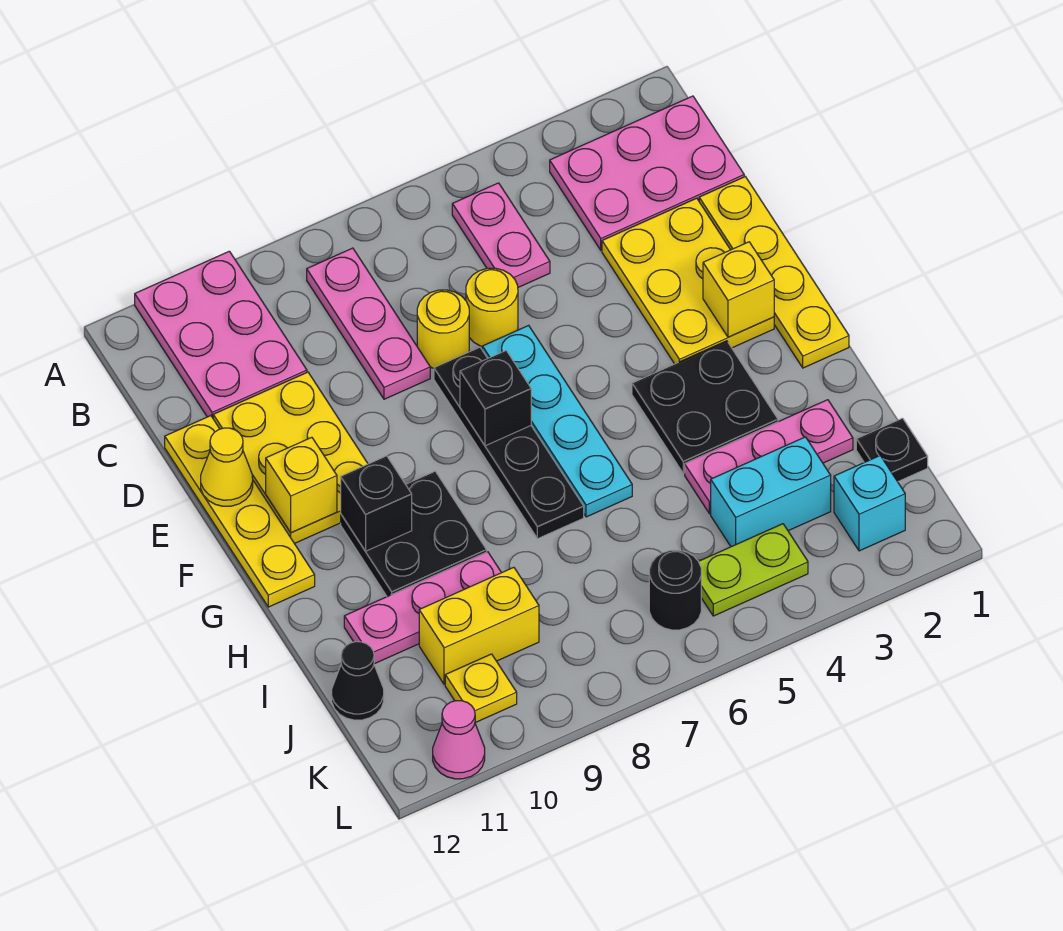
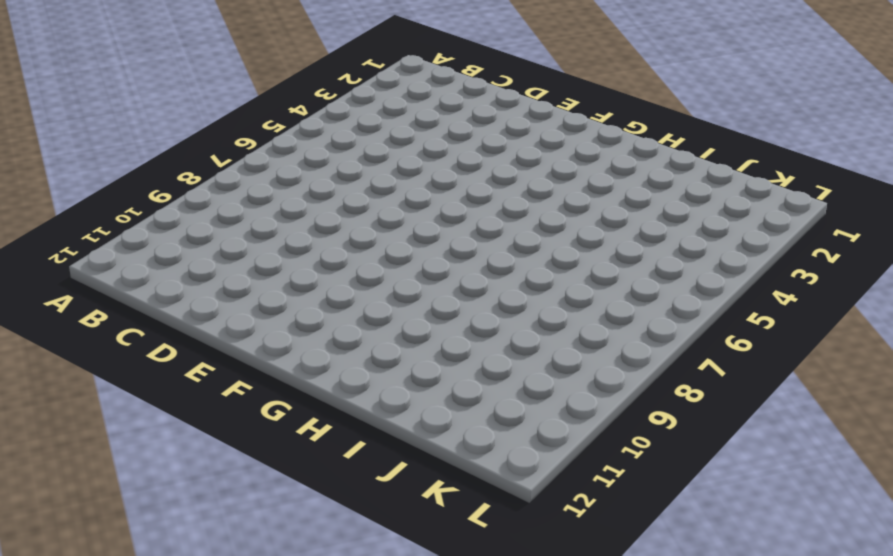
none -> pink plate A10:C11 level 1
none -> pink plate B1:C3 level 1
none -> pink plate B5:C5 level 1
none -> pink plate B8:D8 level 1

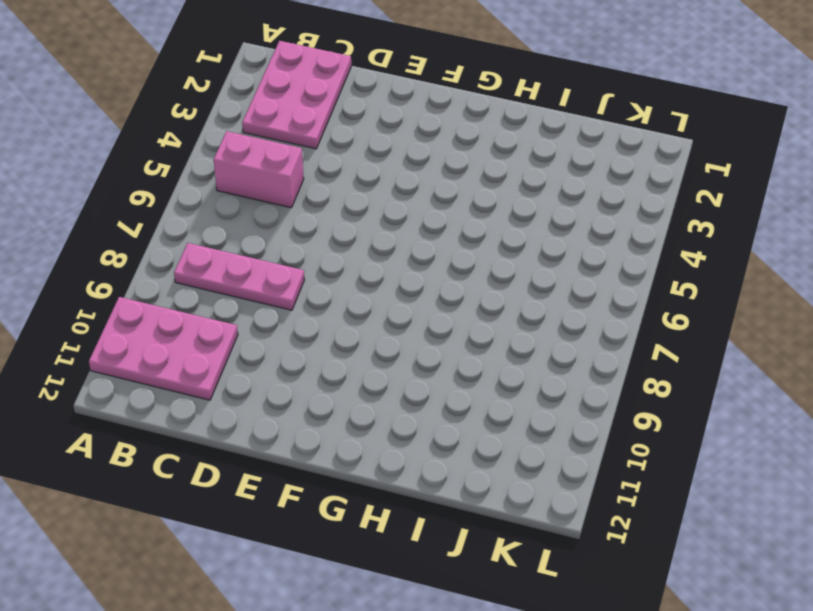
pink brick B5:C5 level 1 -> pink plate B5:C5 level 1
none -> yellow plate D1:G1 level 1
none -> yellow plate D2:F3 level 1
none -> yellow round brick D6 level 1
none -> yellow round brick D7 level 1

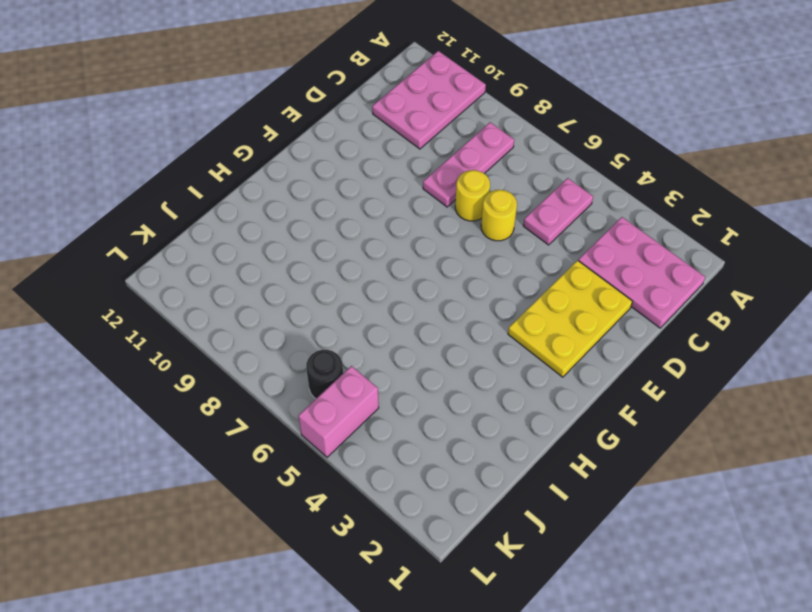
pink brick K5:L5 level 1 -> lime plate K4:K5 level 1
none -> yellow plate D1:G1 level 1
none -> yellow plate D10:F11 level 1
none -> yellow plate D12:G12 level 1
none -> cyan plate E6:H6 level 1

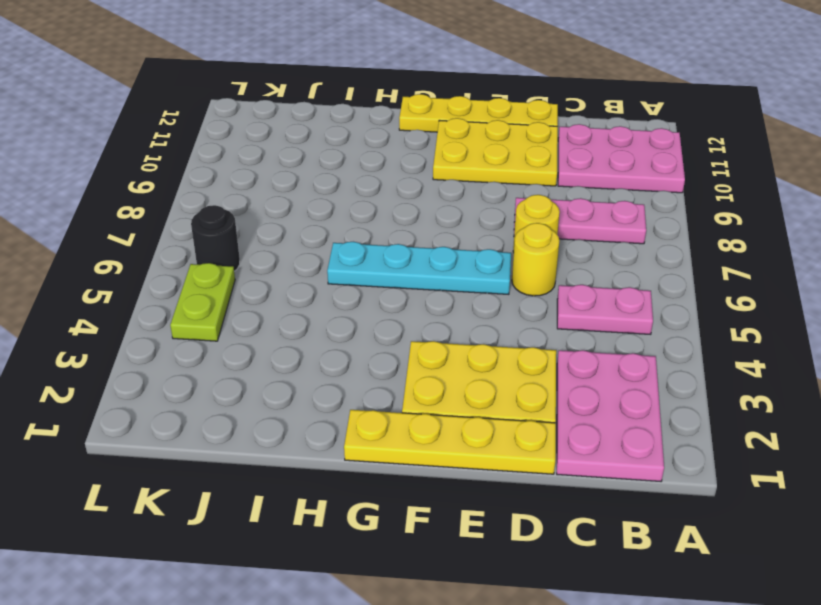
none -> black plate E7:H7 level 1
none -> black plate G3:H4 level 1
none -> black plate G9:H10 level 1
none -> pink plate I2:I4 level 1

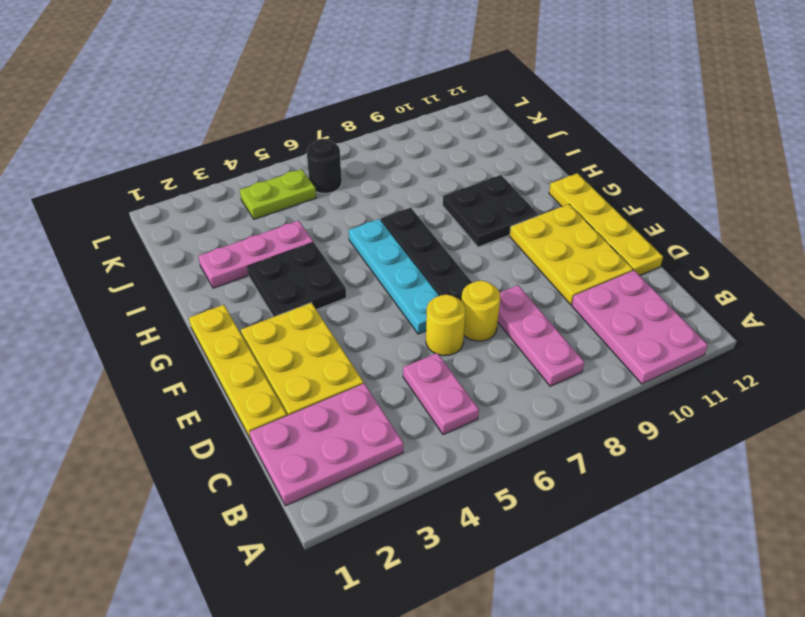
none -> pink plate I9:I11 level 1
none -> black plate J1 level 1
none -> cyan brick J3:J4 level 1
none -> yellow brick J9:J10 level 1

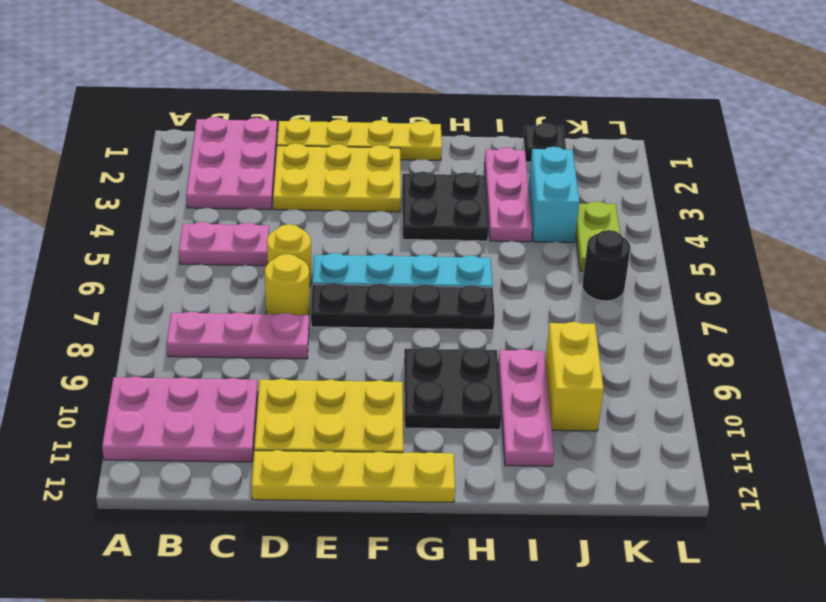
none -> black cone J12 level 1
none -> cyan brick K2 level 1
none -> yellow plate K10 level 1
none -> pink cone L11 level 1

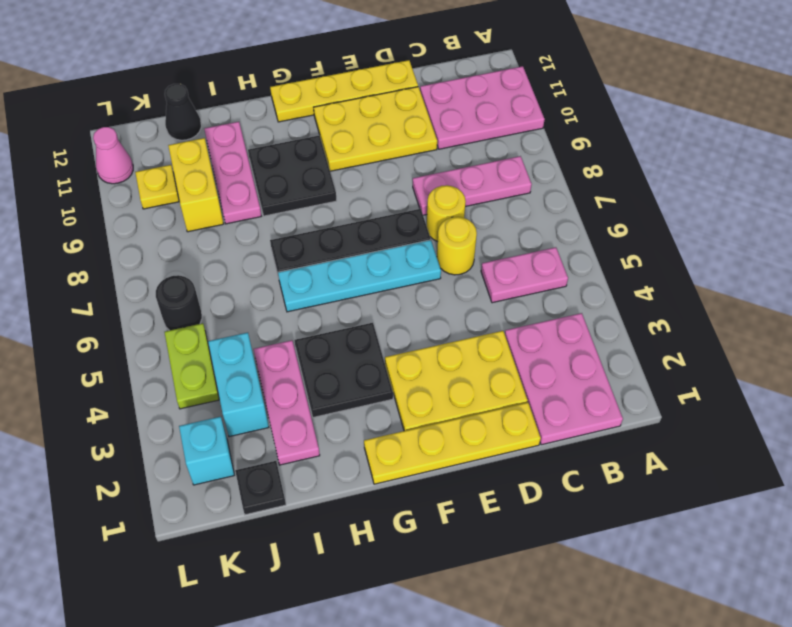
none -> yellow cone E12 level 2
none -> yellow brick F2 level 2
none -> black brick F7 level 2
none -> yellow brick F11 level 2

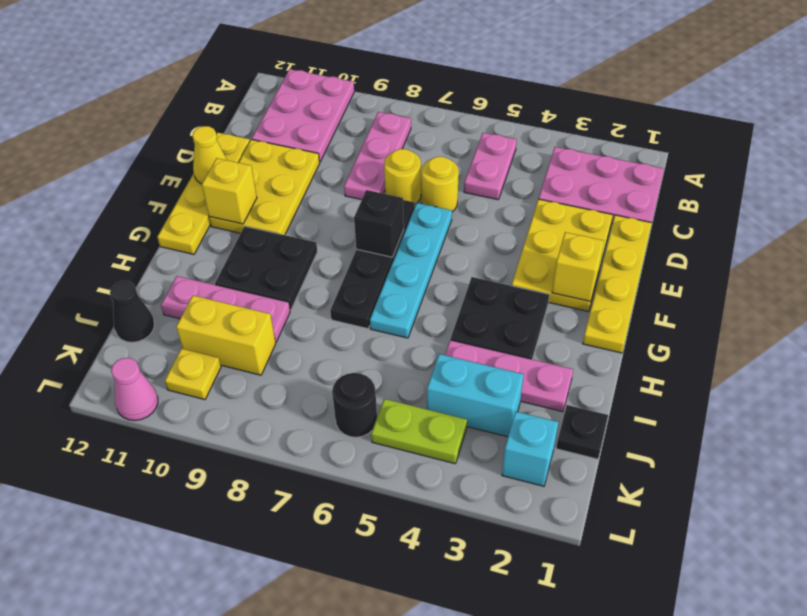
none -> black brick G10 level 2

